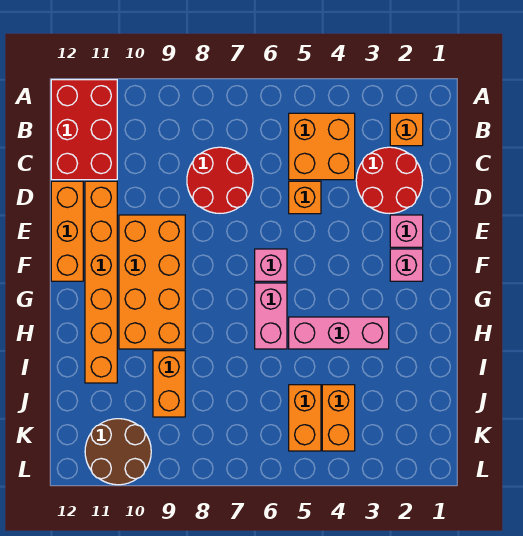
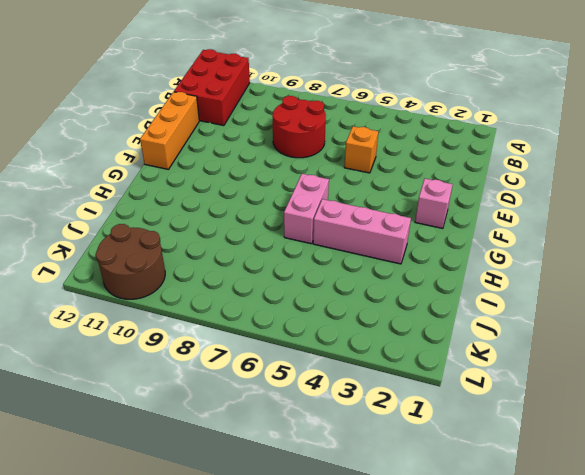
none -> orange brick B2 level 1
none -> orange brick B4:C5 level 1
none -> red round brick C2:D3 level 1

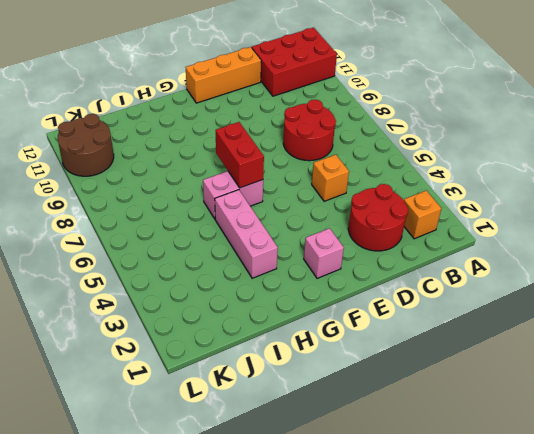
red brick G6:G7 level 2 -> none
none -> orange brick B4:C5 level 1
none -> orange brick D11:I11 level 1
none -> pink brick E2 level 1

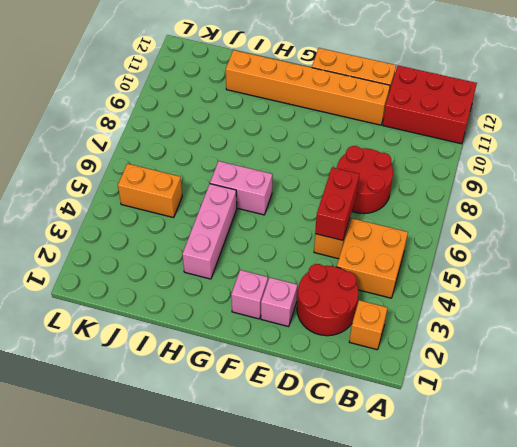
red brick D5:D6 level 2 -> none
none -> orange brick E9:H10 level 1
none -> pink brick F6 level 1
none -> orange brick I9:J9 level 1

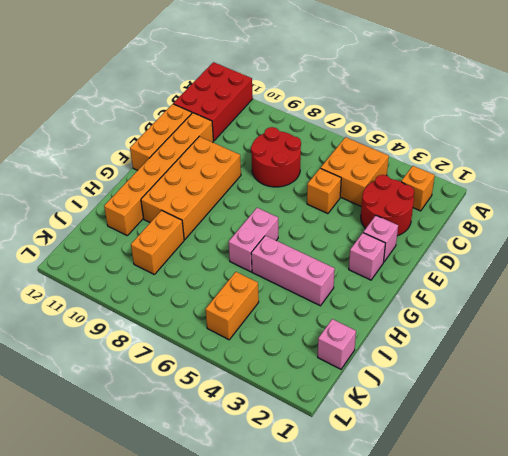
pink brick J1 level 1 -> pink brick F6 level 1
none -> orange brick J4:K4 level 1
none -> brown round brick K10:L11 level 1

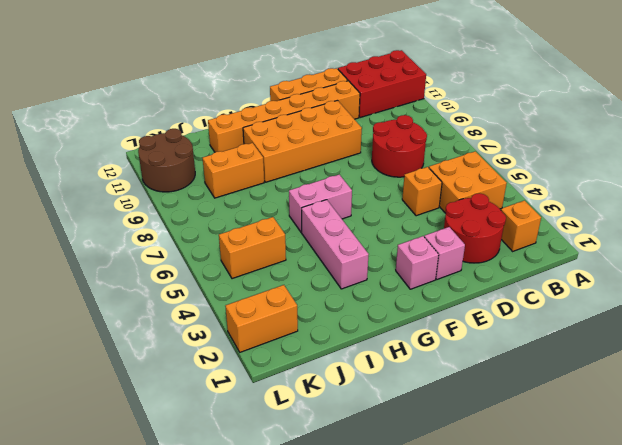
orange brick K2:L2 level 1 -> orange brick J4:K4 level 1
none -> pink brick F6 level 1

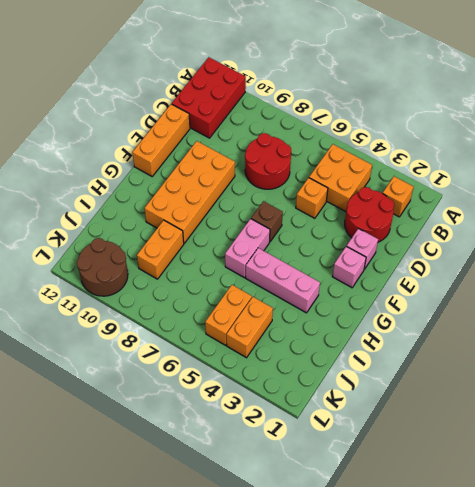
brown brick F6 level 1 -> pink brick F6 level 1
none -> orange brick D11:I11 level 1

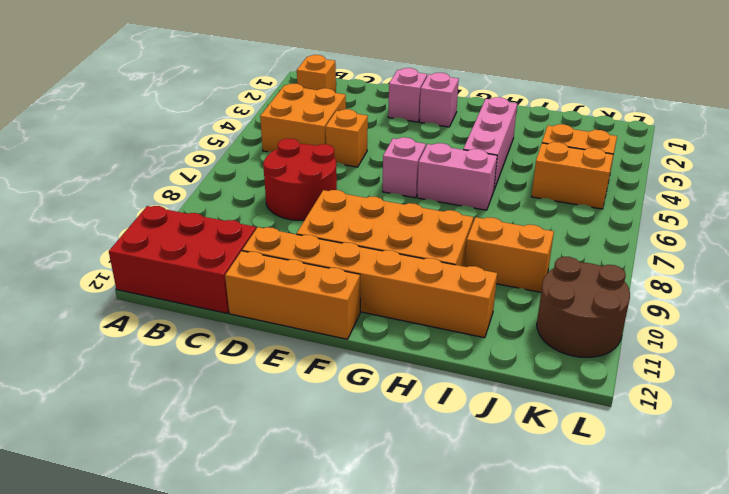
none -> red round brick C2:D3 level 1

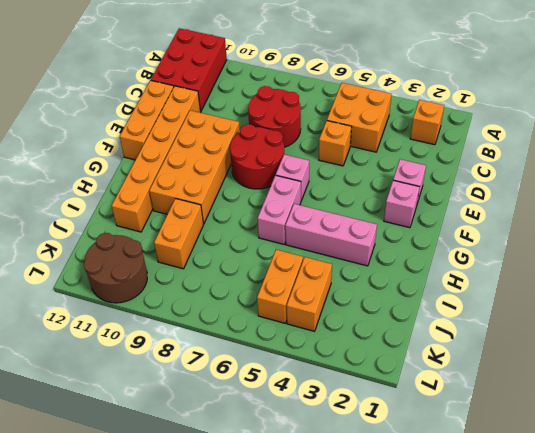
red round brick E7:F8 level 1 -> red round brick C2:D3 level 1

